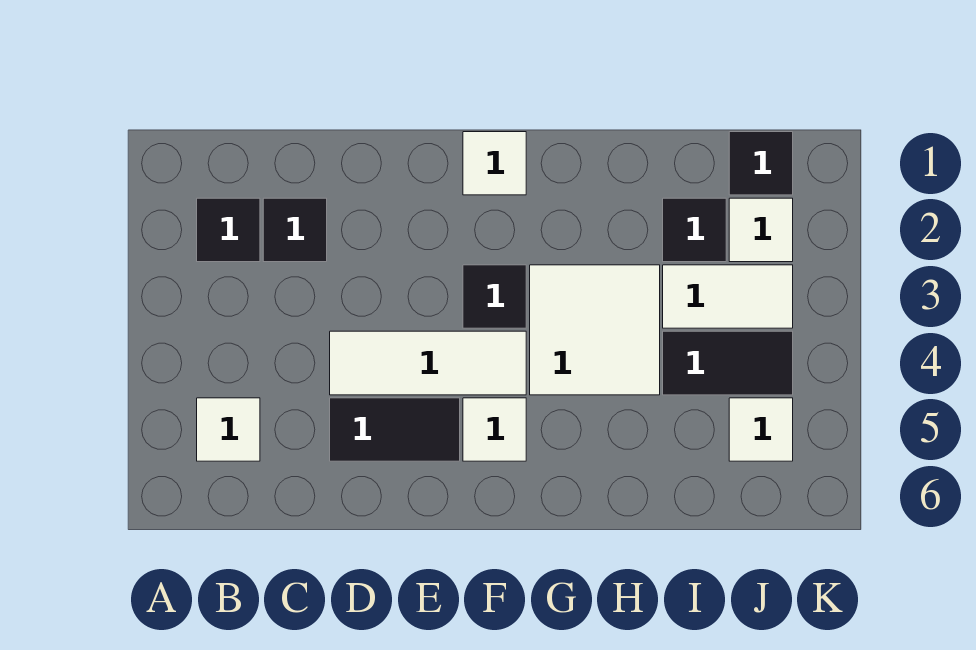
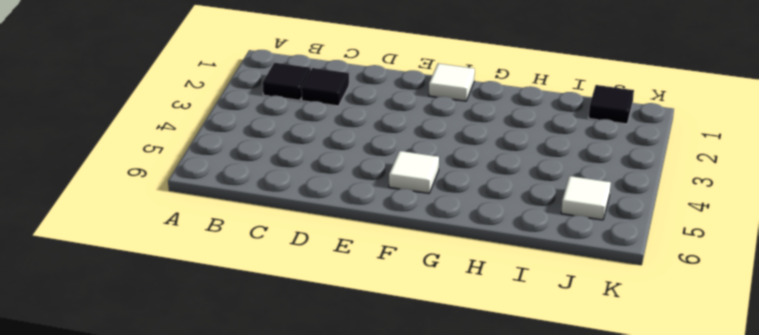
none -> white tile B5 level 1
none -> white tile D4:F4 level 1
none -> black tile D5:E5 level 1

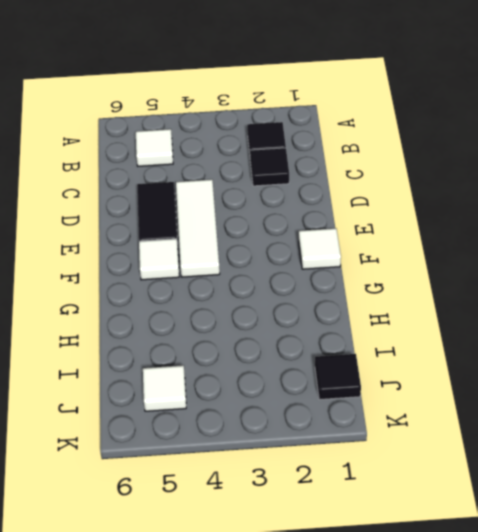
none -> black tile F3 level 1
none -> white tile G3:H4 level 1
none -> black tile I2 level 1

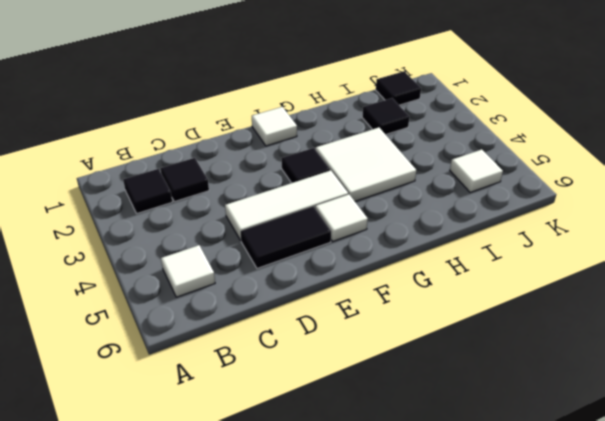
none -> white tile I3:J3 level 1
none -> black tile I4:J4 level 1
none -> white tile J2 level 1

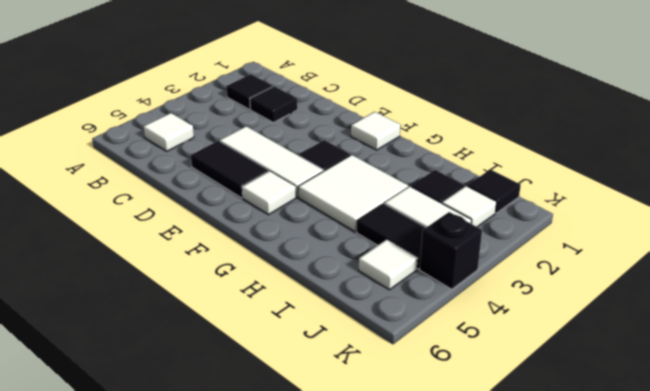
black brick K4 level 1 -> none

